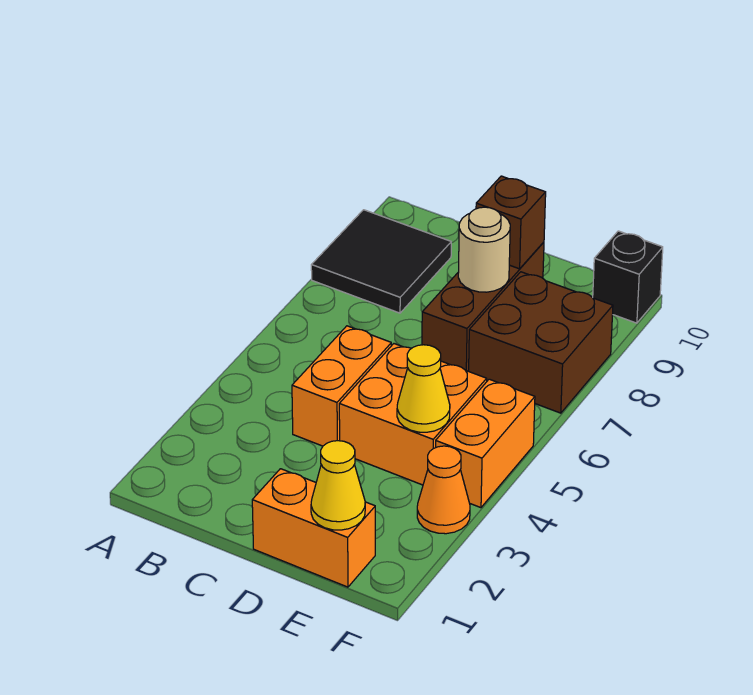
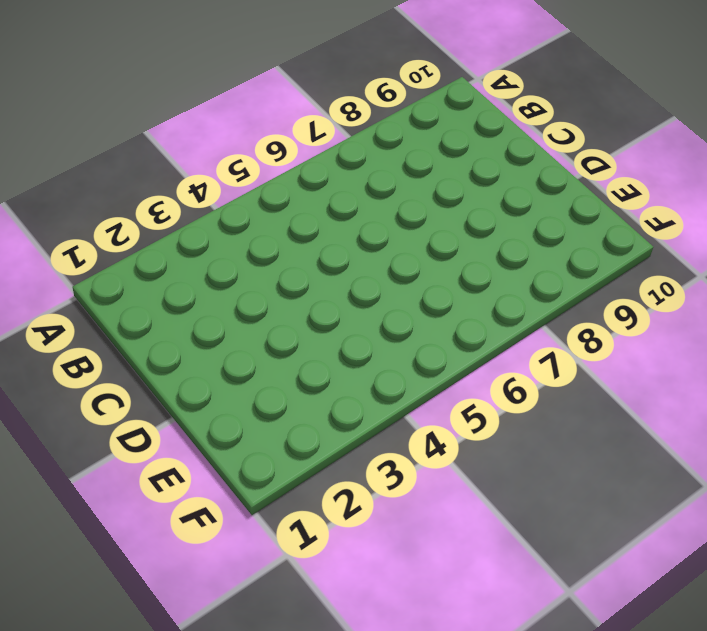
none -> black tile A8:B9 level 1
none -> orange brick C4:C5 level 1
none -> orange brick D1:E1 level 1

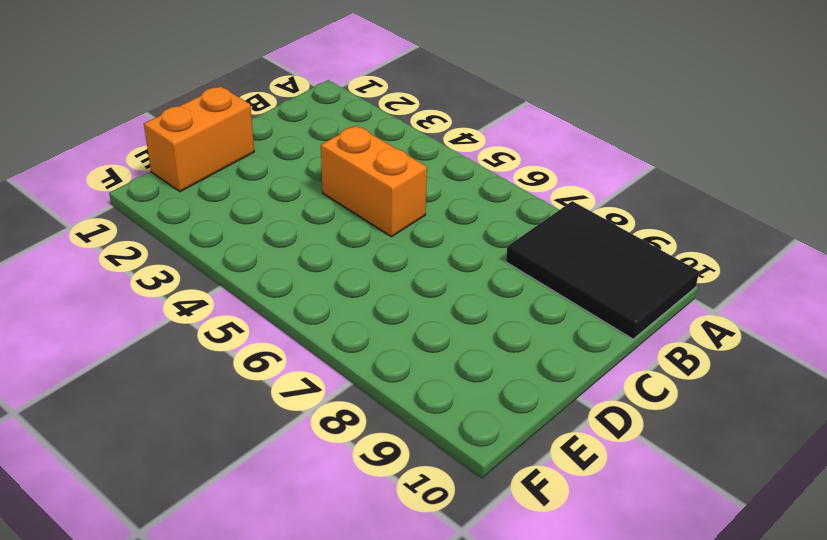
black tile A8:B10 level 1 -> black tile A8:B9 level 1
none -> orange brick D4:E5 level 1
none -> brown brick D7:D9 level 1
none -> brown brick E7:F8 level 1

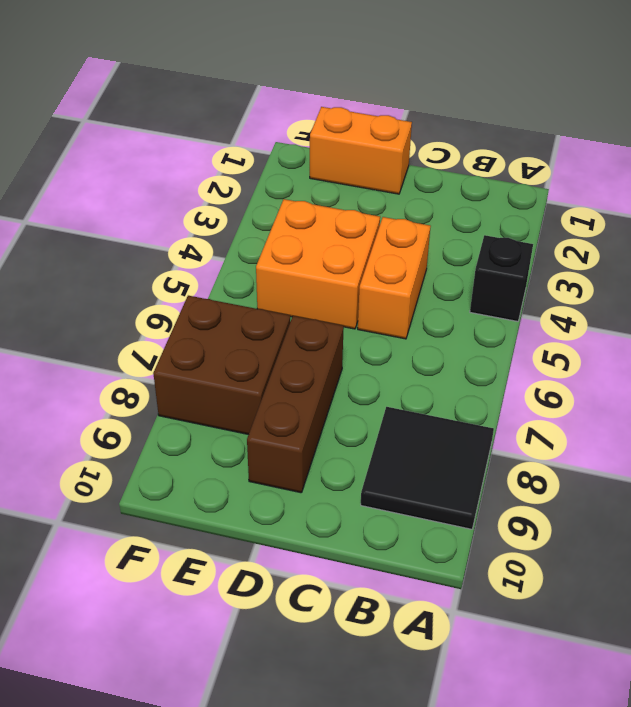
black brick A4 level 1 -> black brick F10 level 1
none -> orange cone F3 level 1
none -> orange brick F4:F5 level 1
none -> tan round brick D8 level 2

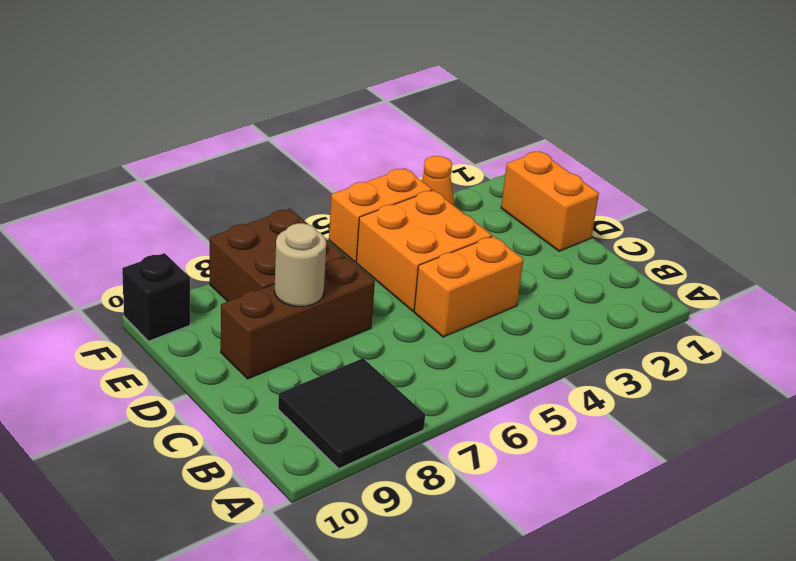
none -> brown brick D9 level 2
none -> yellow cone E1 level 2
none -> yellow cone E4 level 2

